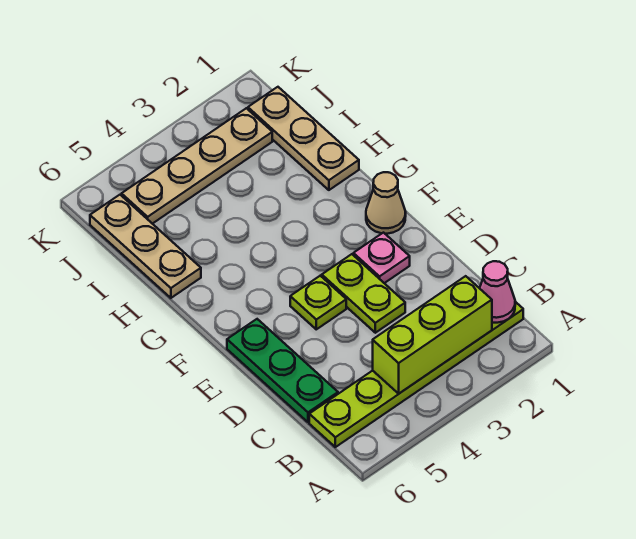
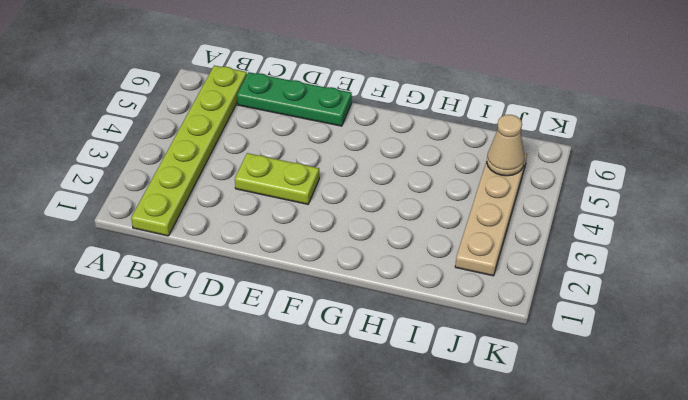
tan cone J5 level 2 -> tan cone F1 level 1
none -> pink plate E2 level 1
none -> lime plate E4 level 1

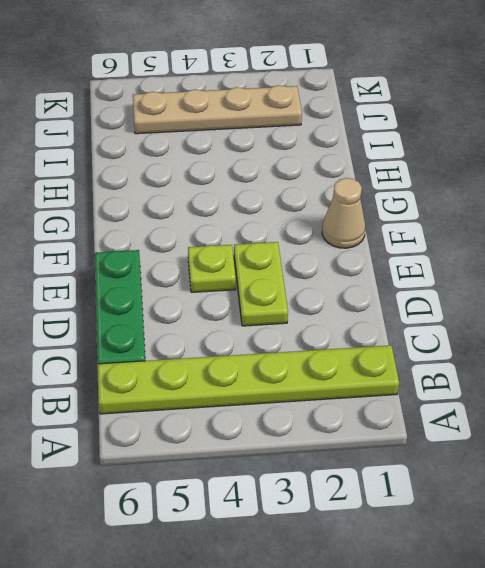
none -> pink plate E2 level 1
none -> tan plate H1:J1 level 1

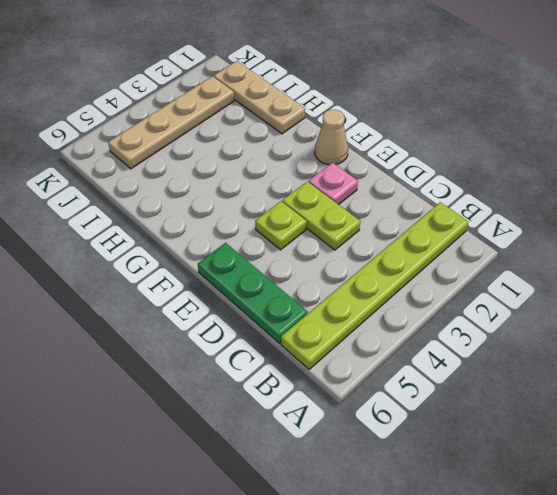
none -> tan plate H6:J6 level 1
none -> pink cone B1 level 2

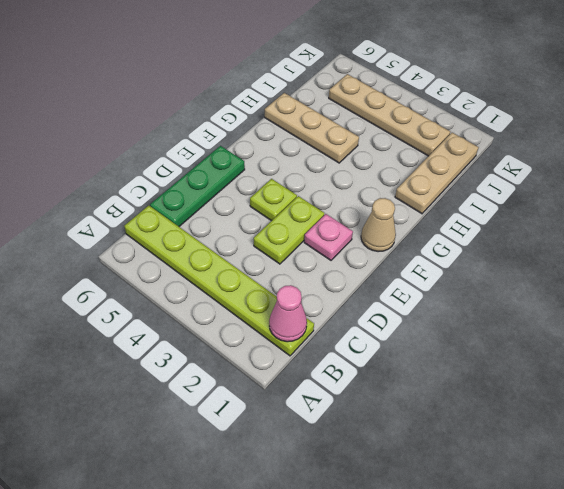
tan plate H4:H6 level 1 -> tan plate H6:J6 level 1
none -> lime brick B2:B4 level 2

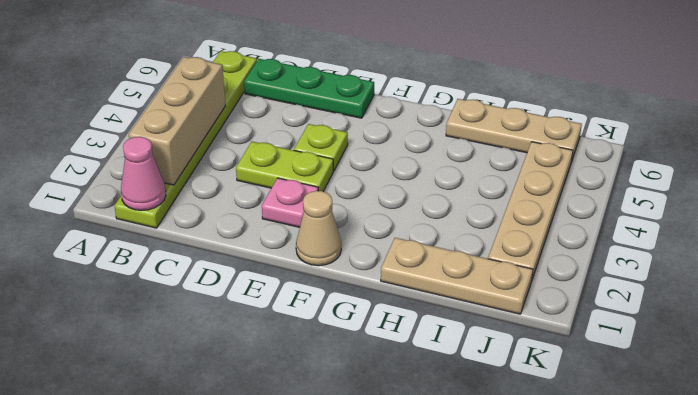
tan brick B2:B4 level 2 -> lime brick B2:B4 level 2

